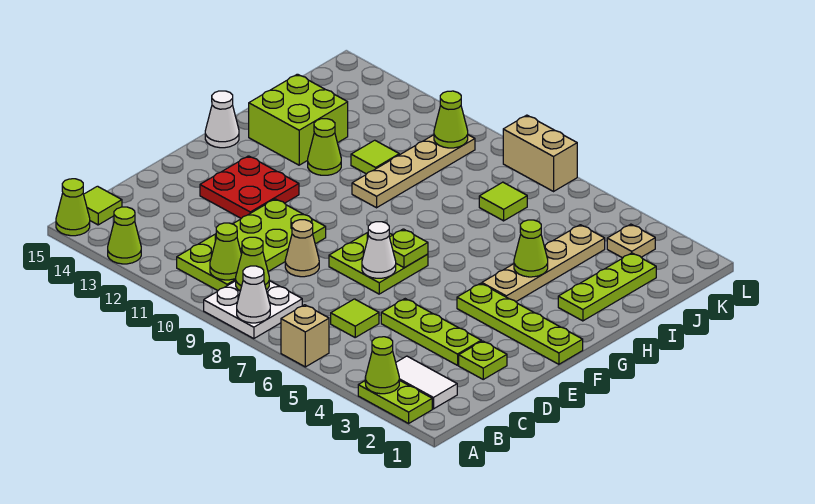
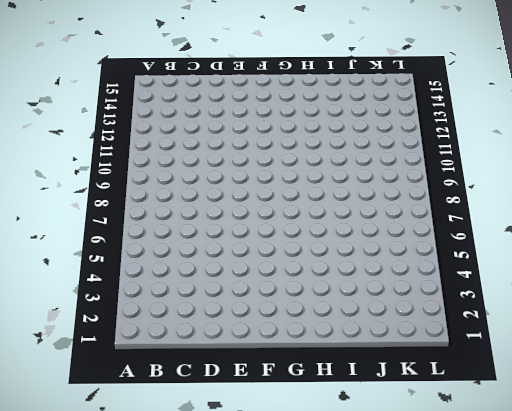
none -> lime plate A2:A3 level 1
none -> tan brick A6 level 1
none -> white plate A8:B9 level 1
none -> lime cone A13 level 1

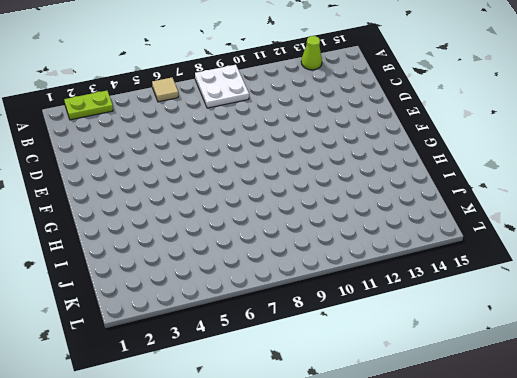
tan tile A6 level 1 -> tan brick A6 level 1
none -> lime cone A15 level 1
none -> white tile B2:B3 level 1
none -> lime plate B10:E11 level 1
none -> lime tile B15 level 1

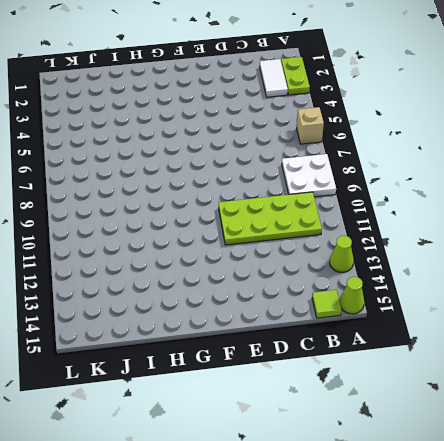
none -> lime tile C6 level 1
none -> lime plate D2 level 1
none -> lime plate D3:D5 level 1
none -> tan cone D9 level 1

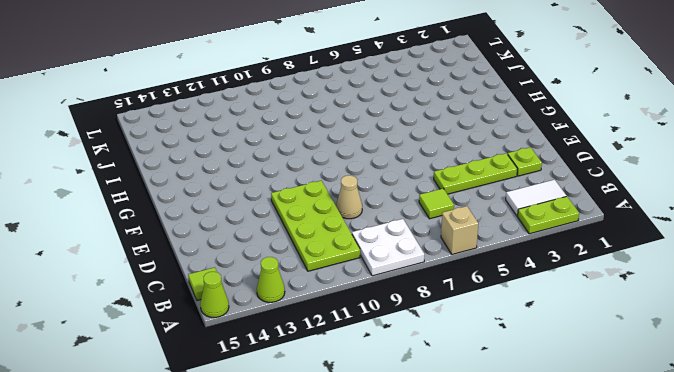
none -> lime plate E7:F8 level 1
none -> red plate E12:F13 level 1
none -> lime plate F1:F4 level 1
none -> tan plate G4:J4 level 1

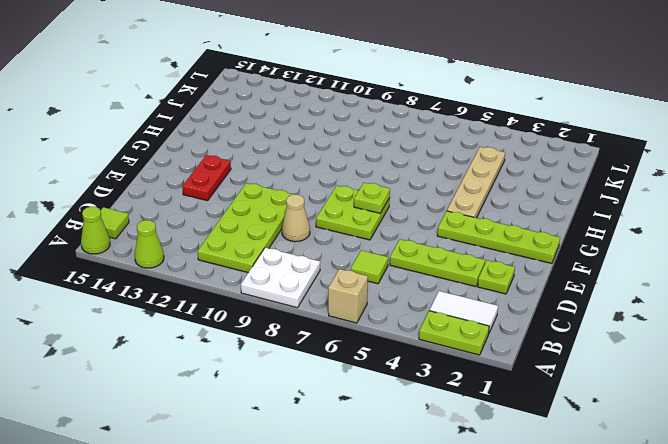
red plate E13:F13 level 1 -> red plate E12:F13 level 1
none -> white cone G15 level 1
none -> lime plate H2:J2 level 1
none -> tan plate H10:K10 level 1
none -> lime cone H12 level 1

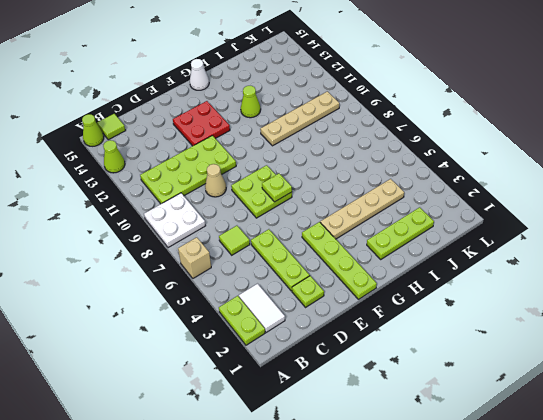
none -> lime brick H13:I14 level 1
none -> lime tile I11 level 1
none -> lime tile J7 level 1
none -> tan plate K3 level 1

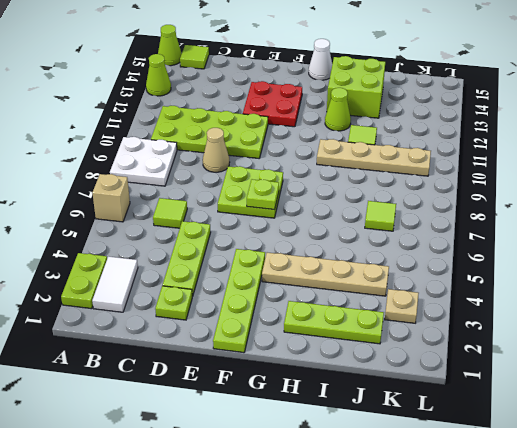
none -> tan brick L7:L8 level 1
none -> lime cone A3 level 2
none -> white cone A8 level 2
none -> lime cone B9 level 2

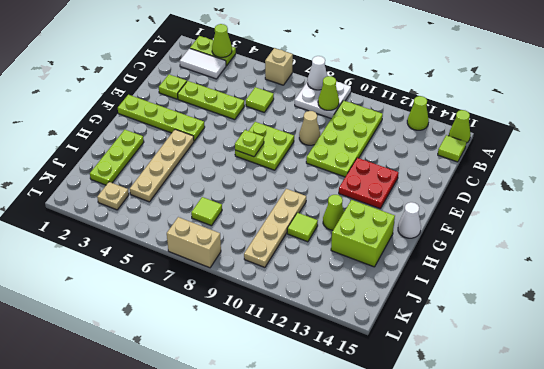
none -> lime cone B10 level 2
none -> white cone E7 level 2
none -> lime cone H4 level 2
none -> lime cone K10 level 2

